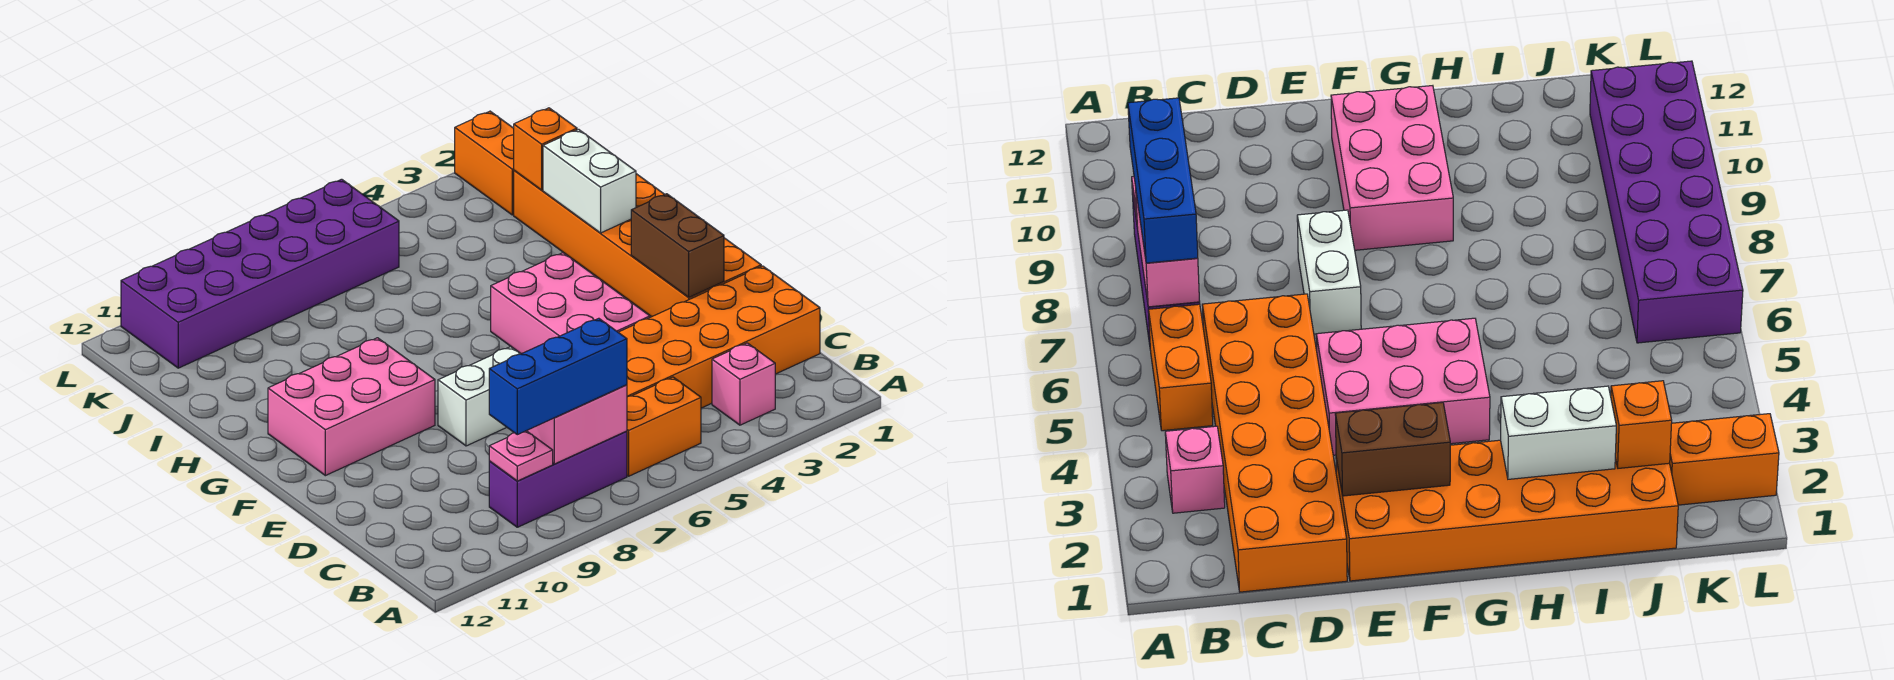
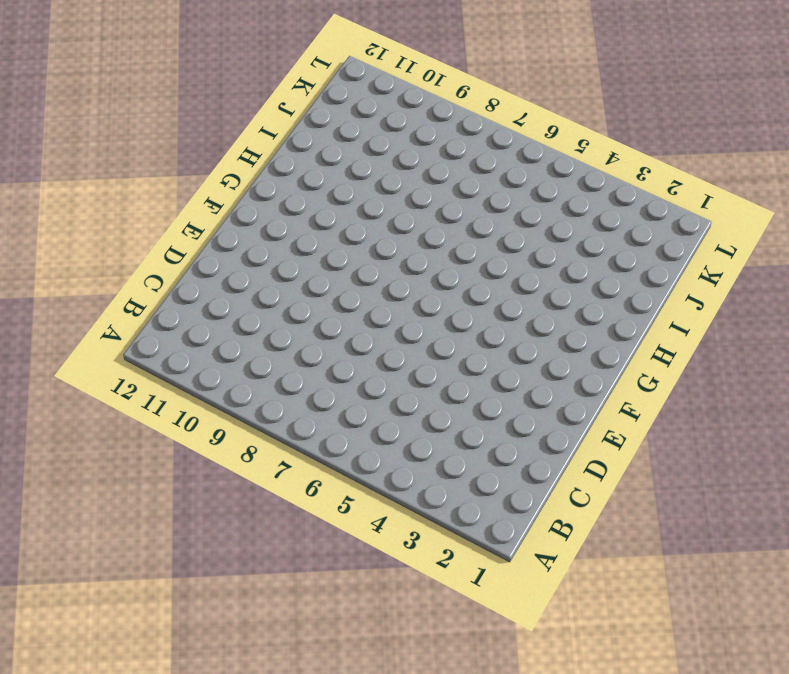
none -> pink brick B3 level 1
none -> orange brick B5:B6 level 1
none -> purple brick B7:B9 level 1

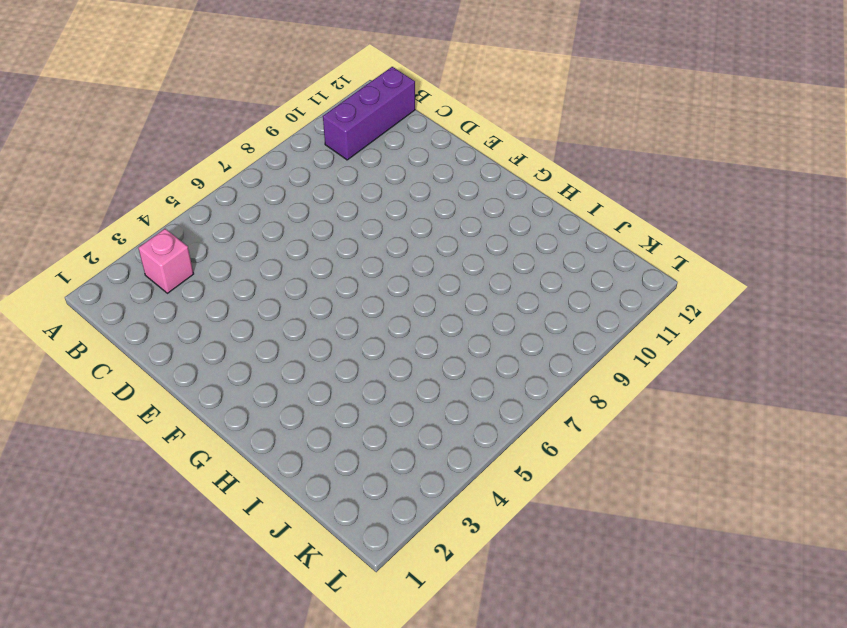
purple brick B10:B12 level 1 -> purple brick B7:B9 level 1
none -> orange brick B5:B6 level 1
none -> orange brick C1:D6 level 1
none -> orange brick E1:J2 level 1

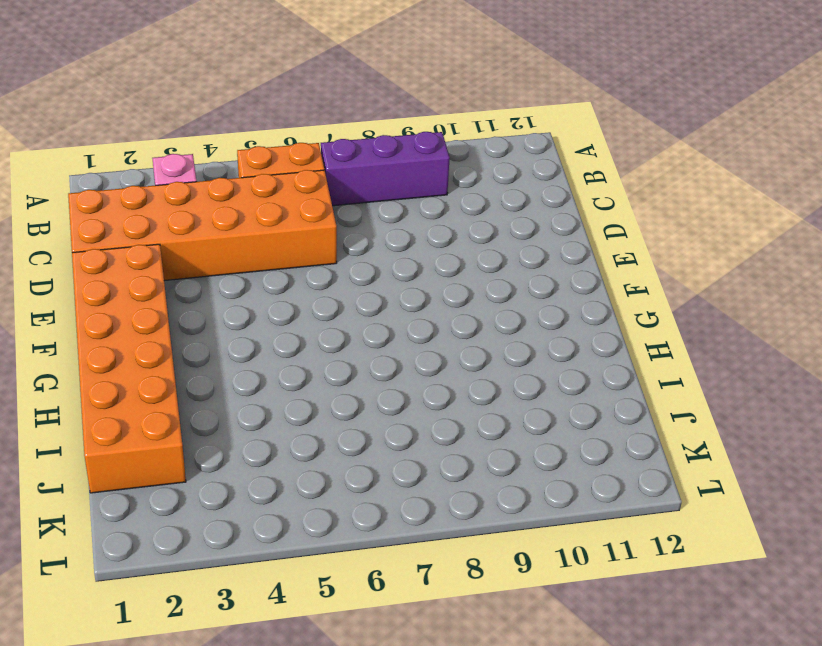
none -> pink brick E4:G5 level 1
none -> white brick E7:E8 level 1
none -> pink brick F9:G11 level 1

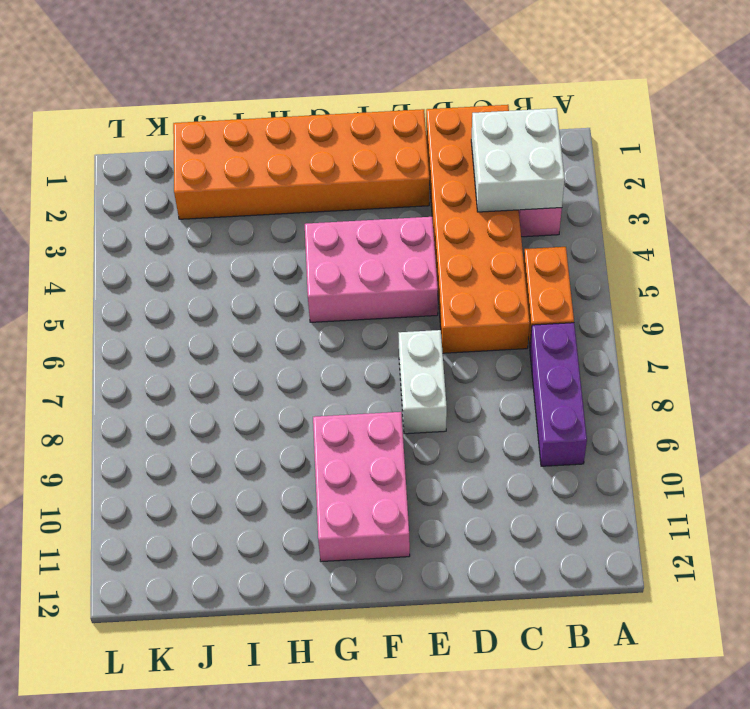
white brick B2:C3 level 2 -> none
none -> orange brick K2:L2 level 1
none -> purple brick K6:L11 level 1
none -> pink brick B7:B8 level 2

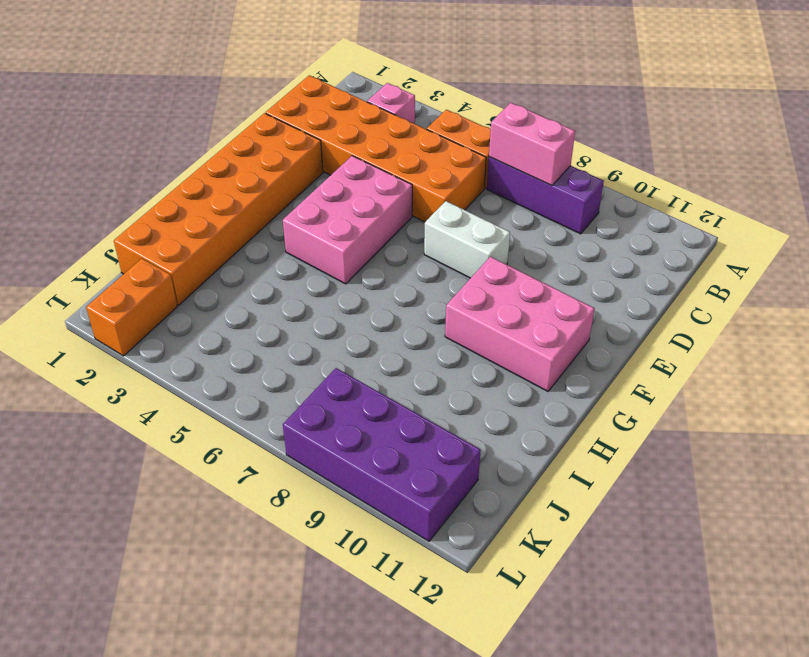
purple brick K8:L11 level 1 -> purple brick K6:L11 level 1
none -> pink plate B9 level 2
none -> brown brick E2:F2 level 2
none -> white brick H2:I2 level 2

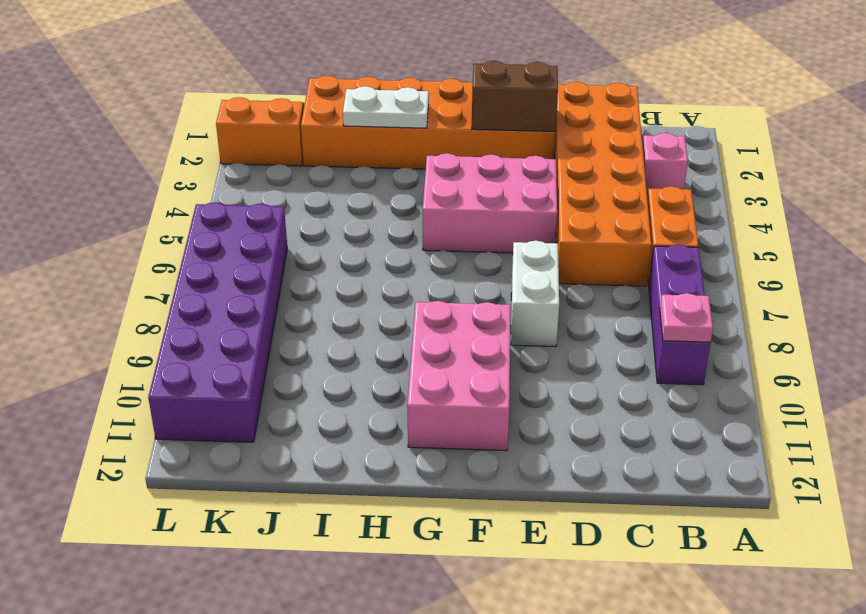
white plate H2:I2 level 2 -> white brick H2:I2 level 2
none -> pink brick B7:B8 level 2
none -> orange brick J2 level 2
none -> blue brick B7:B9 level 3

